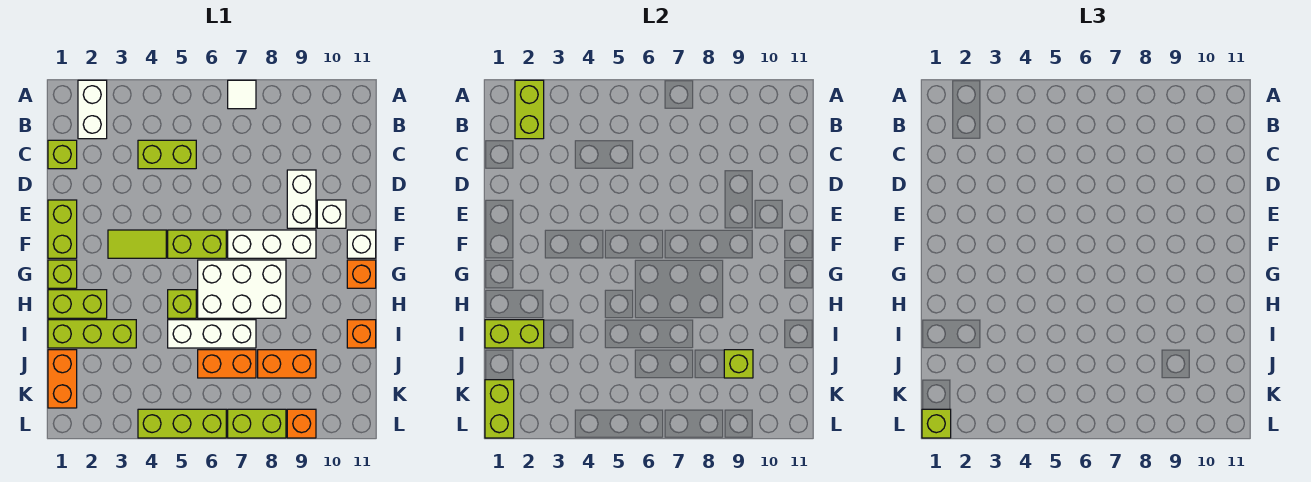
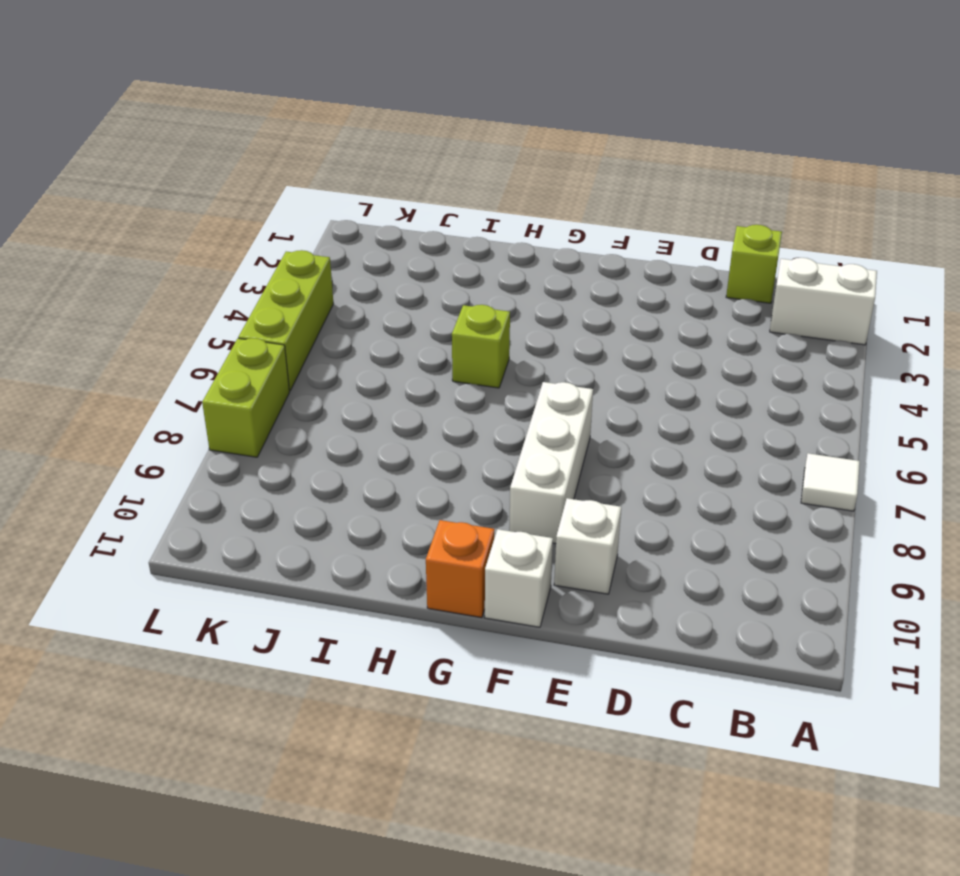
none -> lime brick C4:C5 level 1
none -> white brick D9:E9 level 1
none -> lime brick E1:F1 level 1
none -> lime tile F3:F4 level 1

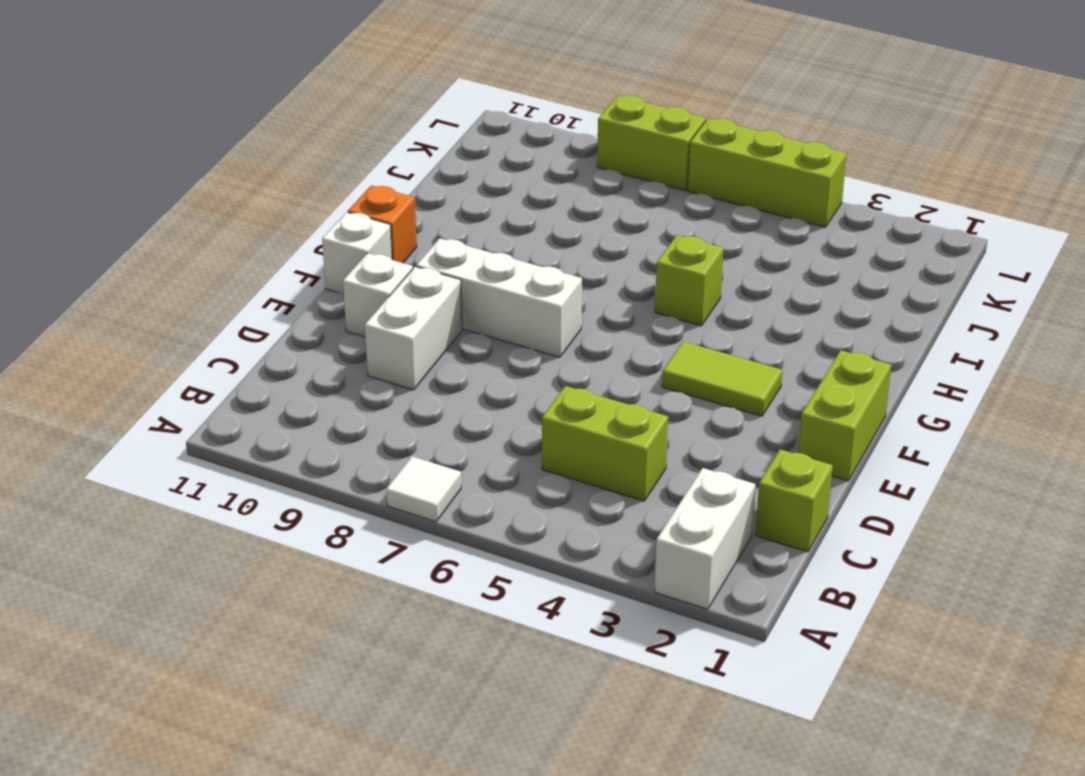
none -> lime brick F5:F6 level 1
none -> lime brick G1 level 1
none -> white brick G6:H8 level 1
none -> lime brick H1:H2 level 1

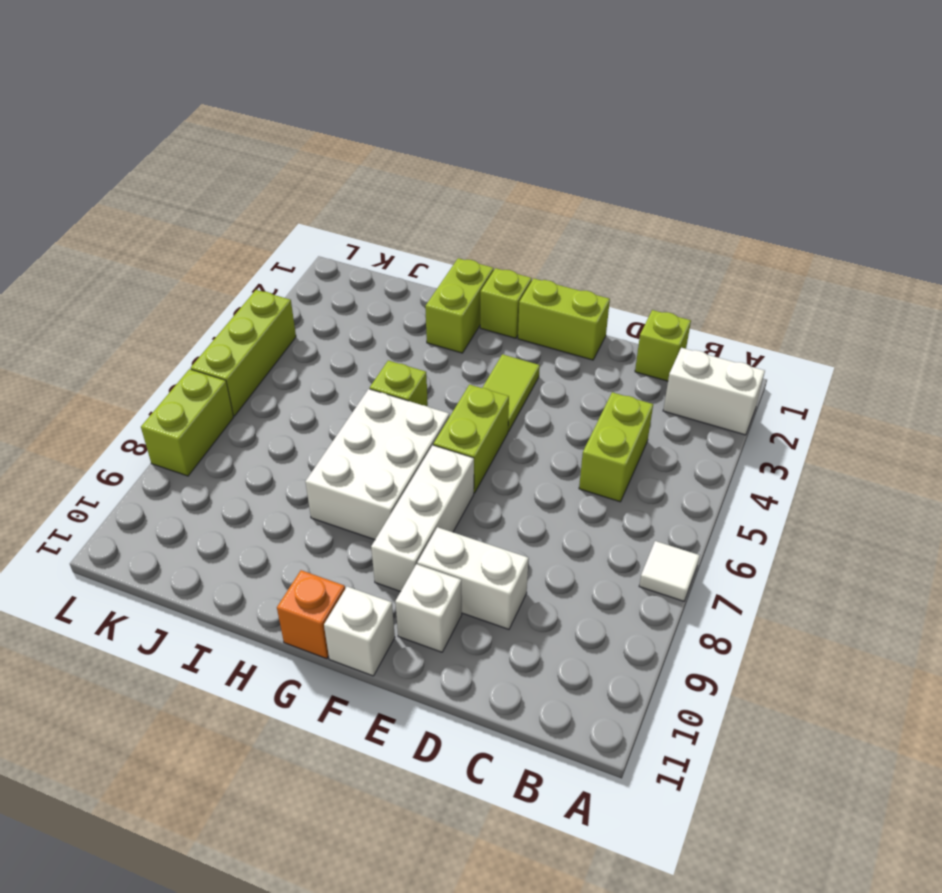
none -> lime brick I1:I3 level 1
none -> white brick I5:I7 level 1
none -> orange brick I11 level 1
none -> orange brick J1:K1 level 1

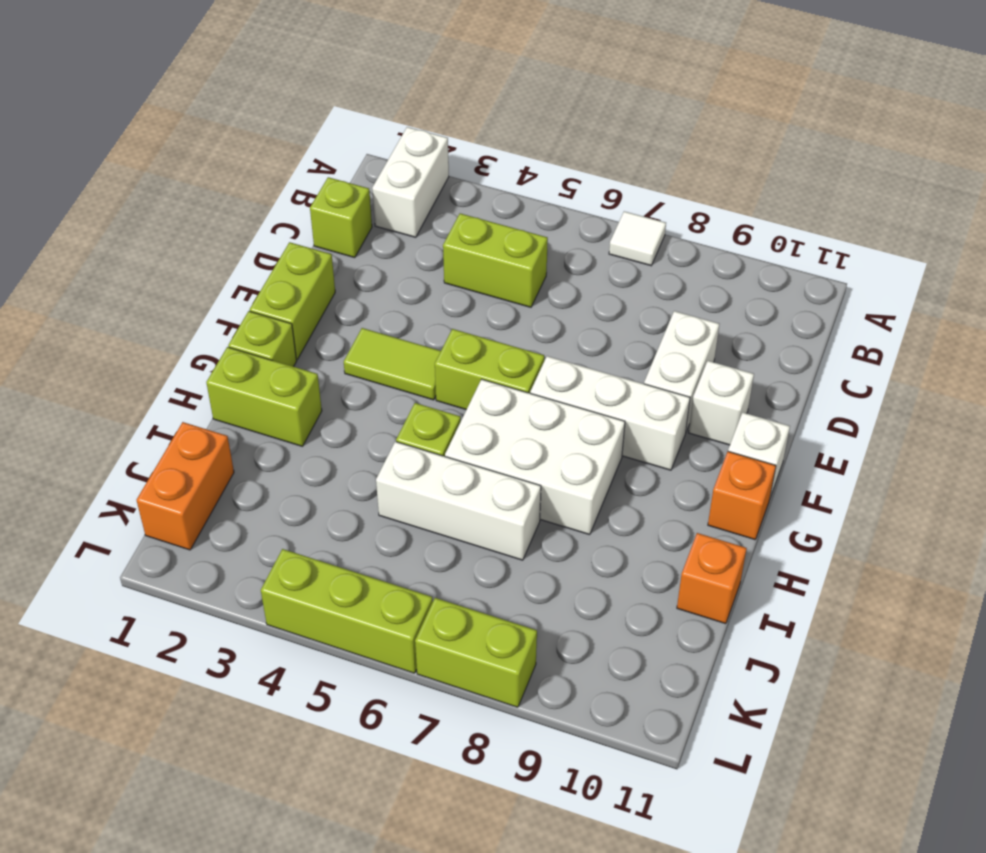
none -> lime brick I1:I3 level 1
none -> orange brick J6:J7 level 1
none -> orange brick J8:J9 level 1
none -> orange brick L9 level 1

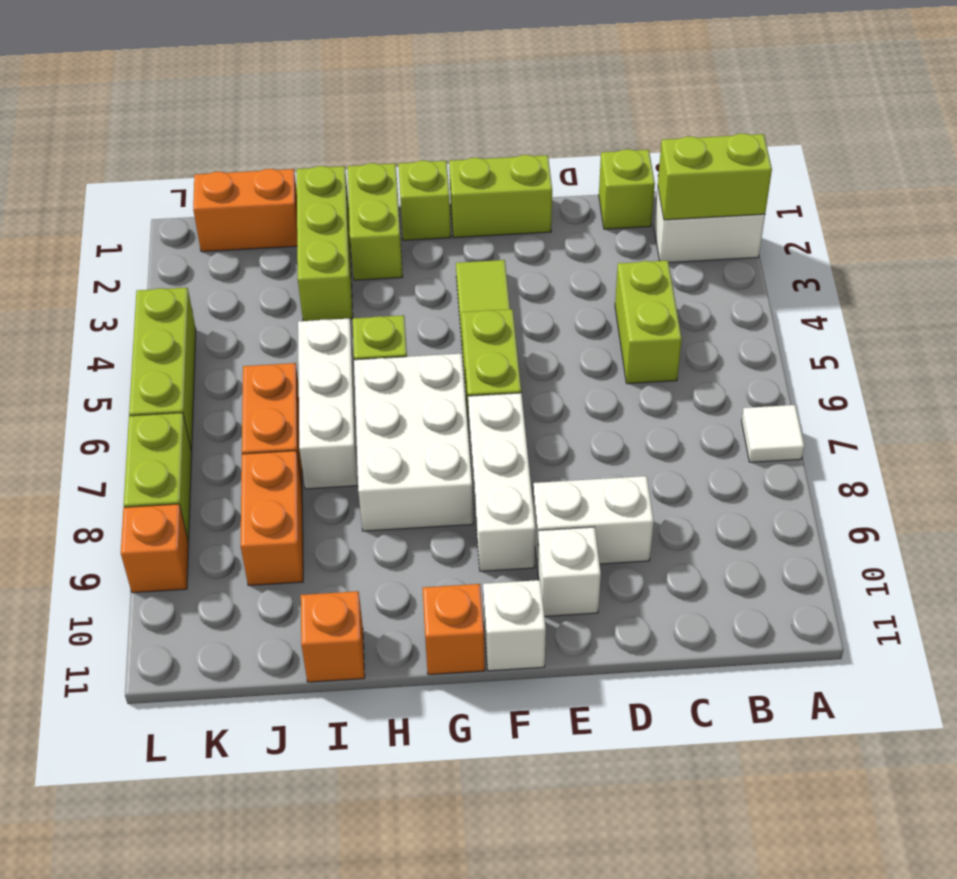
none -> lime brick I1:I2 level 2
none -> lime brick J9 level 2
none -> lime brick K1:L1 level 2
none -> lime brick L1 level 3

